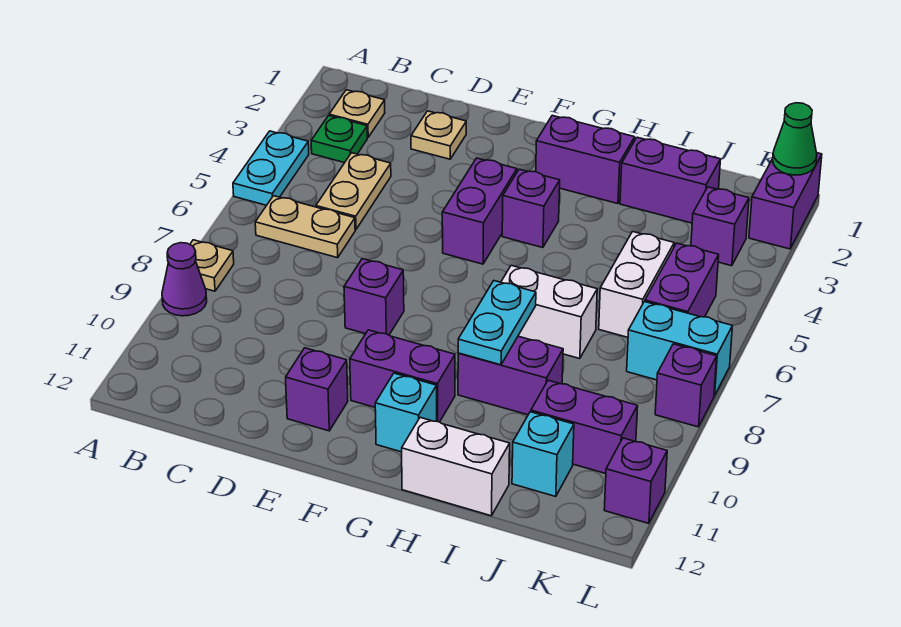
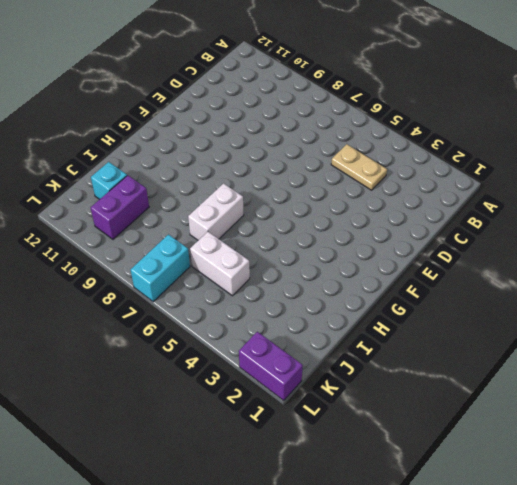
none -> cyan plate A4:A5 level 1
none -> tan plate A8 level 1
none -> purple cone A9 level 1
none -> tan plate B2 level 1

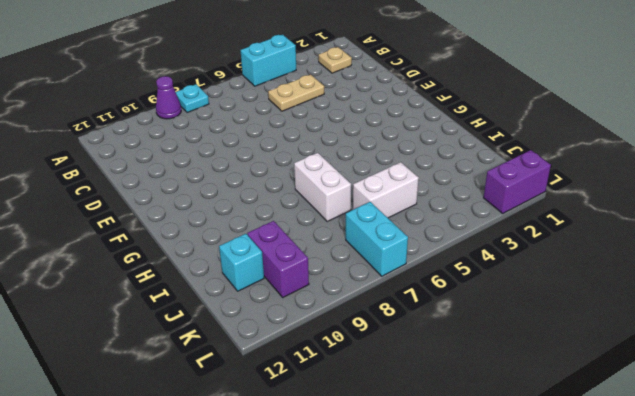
cyan brick A4:A5 level 1 -> cyan plate A4:A5 level 1
cyan plate A8 level 1 -> tan plate A8 level 1
none -> green plate B3 level 1
none -> tan plate B6:C6 level 1
none -> tan plate D2 level 1
none -> purple brick E8 level 1

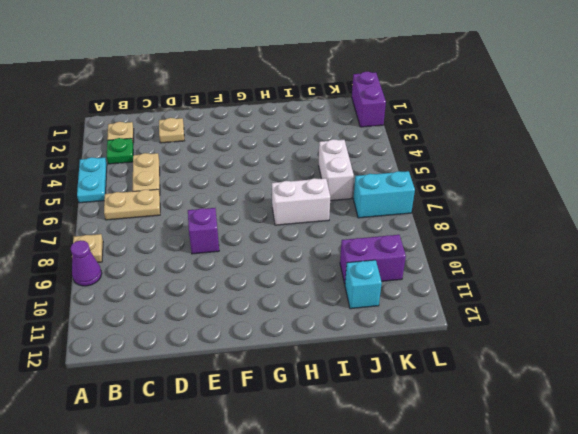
none -> purple brick E11 level 1
none -> purple brick F4:F5 level 1
none -> purple brick F10:G10 level 1
none -> purple brick G2:H2 level 1

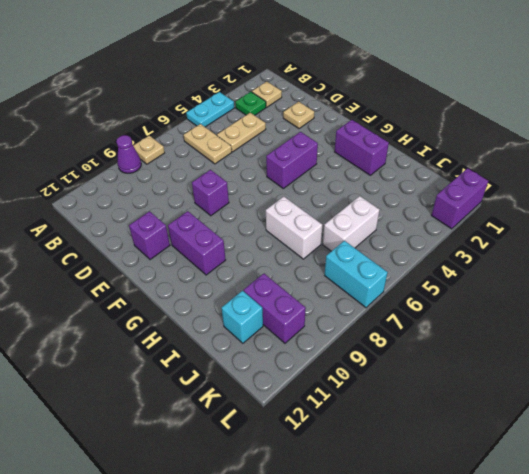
none -> purple brick G4 level 1
none -> cyan brick G11 level 1
none -> purple brick H9:I9 level 1
none -> white brick H12:I12 level 1

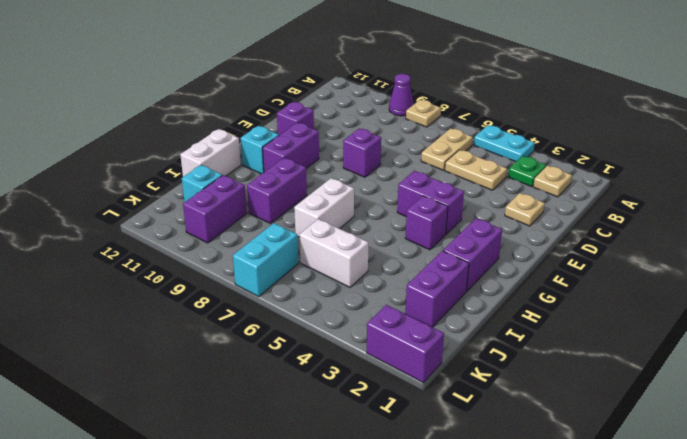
none -> purple brick K3 level 1
none -> purple brick K5:K6 level 1
none -> purple brick L8 level 1
none -> purple brick L11 level 1

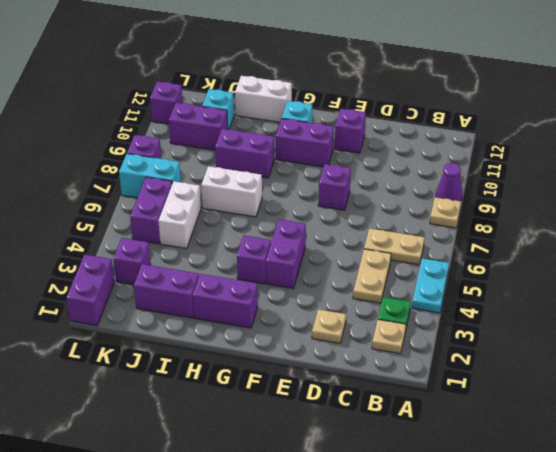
none -> cyan plate H8:H9 level 2
none -> green cone L1 level 2

